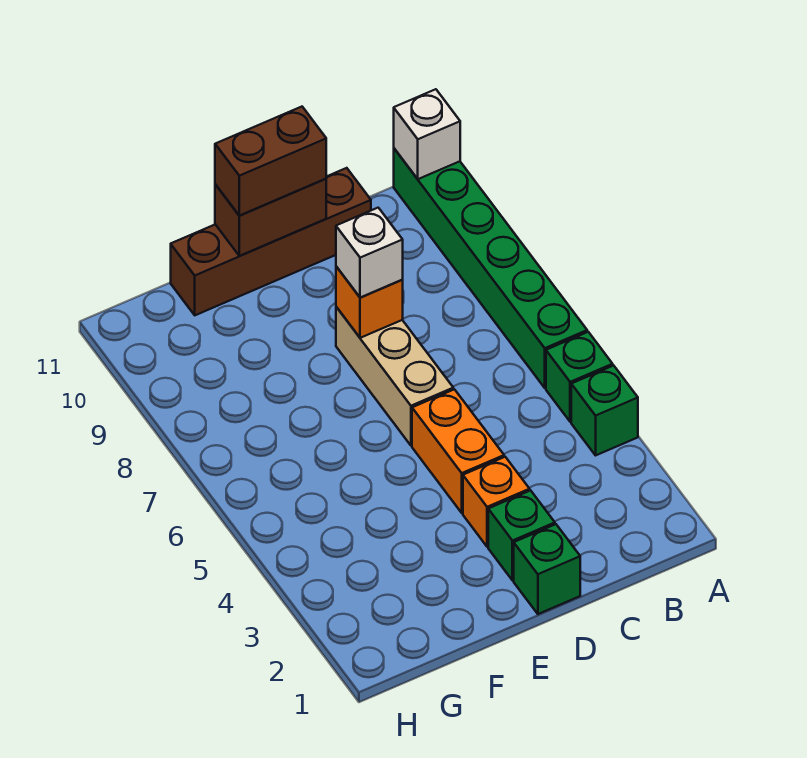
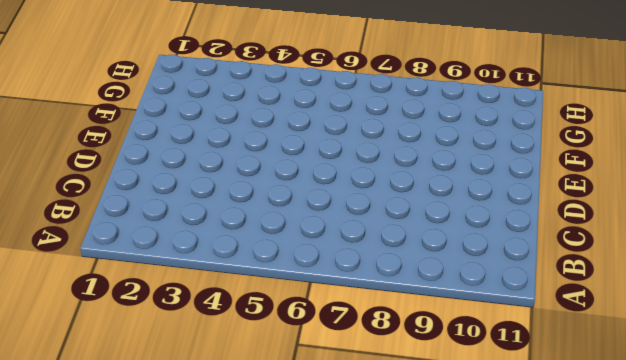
none -> green brick A4 level 1
none -> green brick A5 level 1
none -> green brick A6:A11 level 1

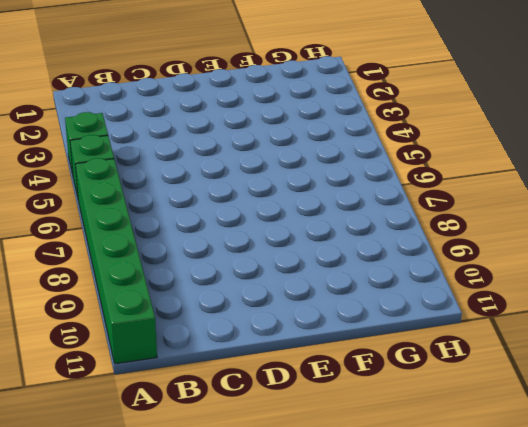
none -> brown brick C11:F11 level 1
none -> green brick D1 level 1
none -> green brick D2 level 1

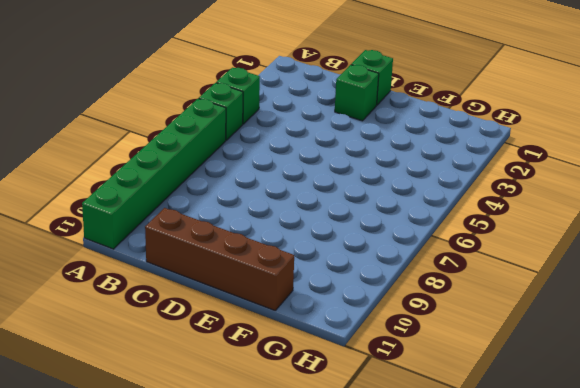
none -> orange brick D3 level 1
none -> orange brick D4:D5 level 1
none -> tan brick D6:D8 level 1

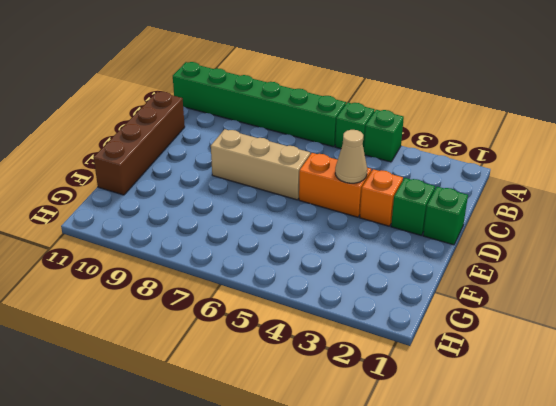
tan cone D4 level 2 -> none
none -> white brick A11 level 2
none -> orange brick D8 level 2
none -> brown brick D11:E11 level 2

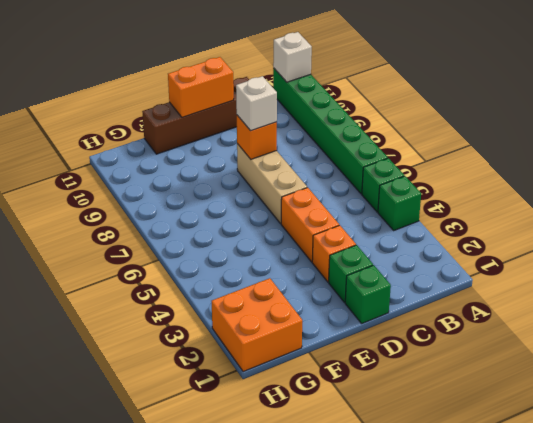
orange brick D11:E11 level 2 -> brown brick D11:E11 level 2
orange brick G1:H2 level 1 -> none
none -> brown brick D11:E11 level 3

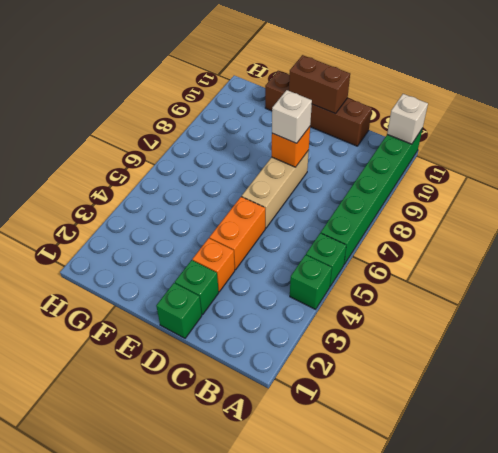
none -> brown brick D11:E11 level 3

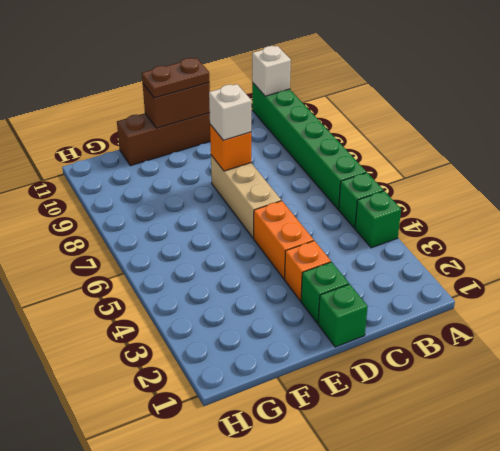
brown plate D11:E11 level 3 -> brown brick D11:E11 level 3

